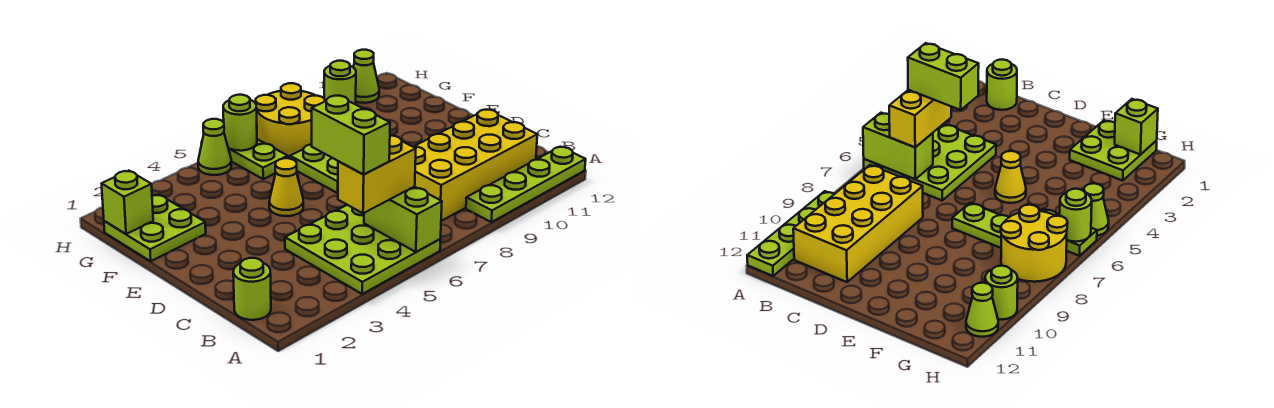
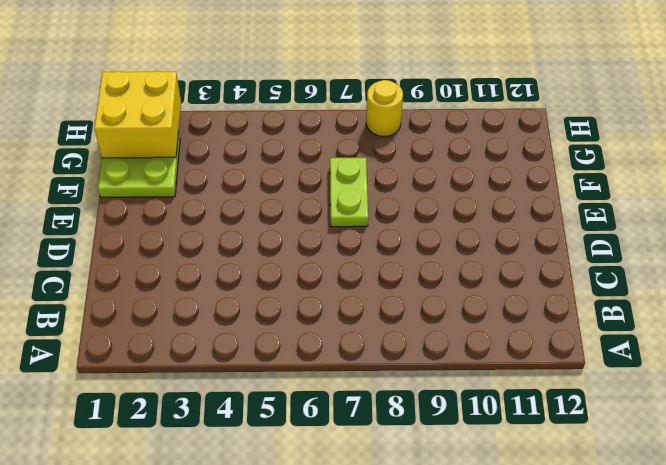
yellow brick G1:H2 level 2 -> lime brick G1 level 2
yellow round brick H8 level 1 -> yellow round brick G7:H8 level 1
none -> lime plate A4:C6 level 1
none -> lime plate A9:A12 level 1
none -> lime round brick B1 level 1

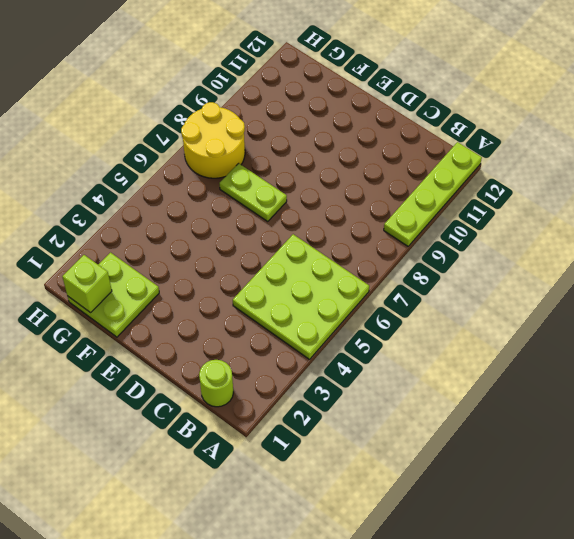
none -> yellow brick B8:C11 level 1
none -> yellow cone E5 level 1
none -> lime plate G6:H6 level 1

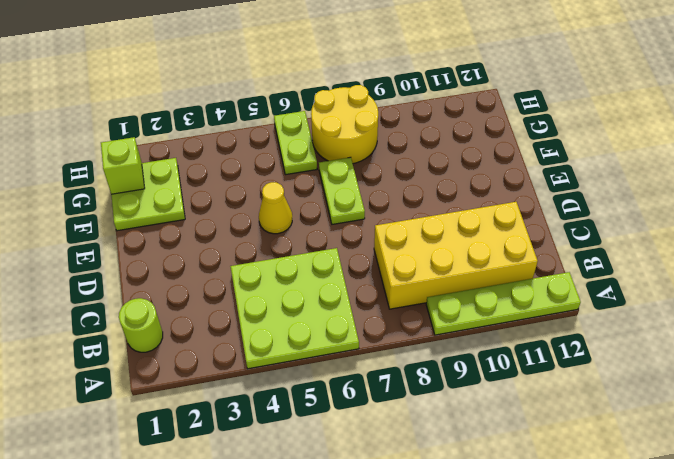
none -> lime cone H5 level 1
none -> lime round brick H10 level 1
none -> lime cone H11 level 1

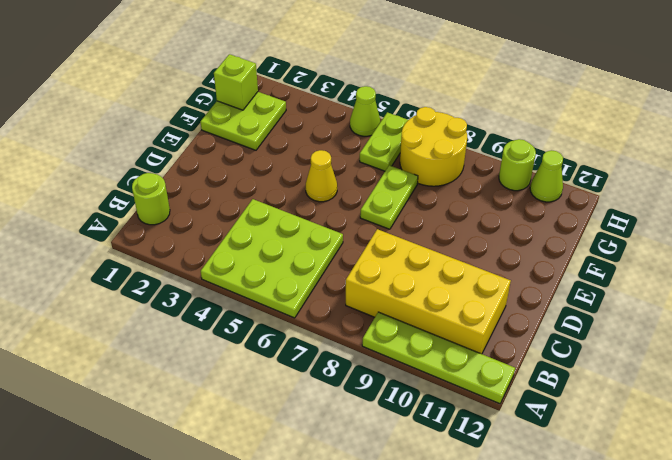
none -> lime brick A6:B6 level 2
none -> lime round brick H6 level 2
none -> yellow brick B5:B6 level 3

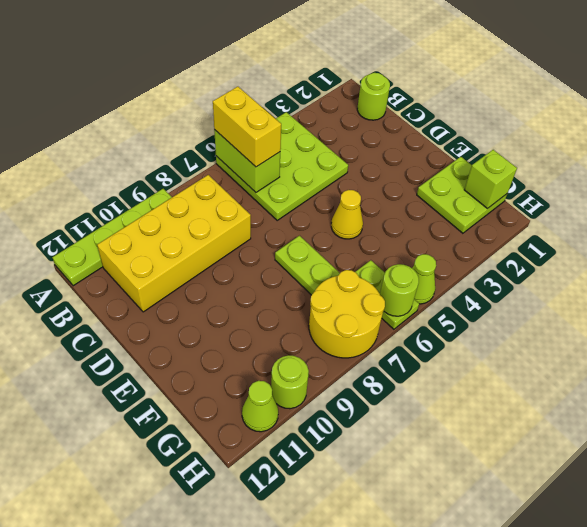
yellow brick A6:B6 level 3 -> yellow brick B5:B6 level 3
none -> lime brick B5:C5 level 4

